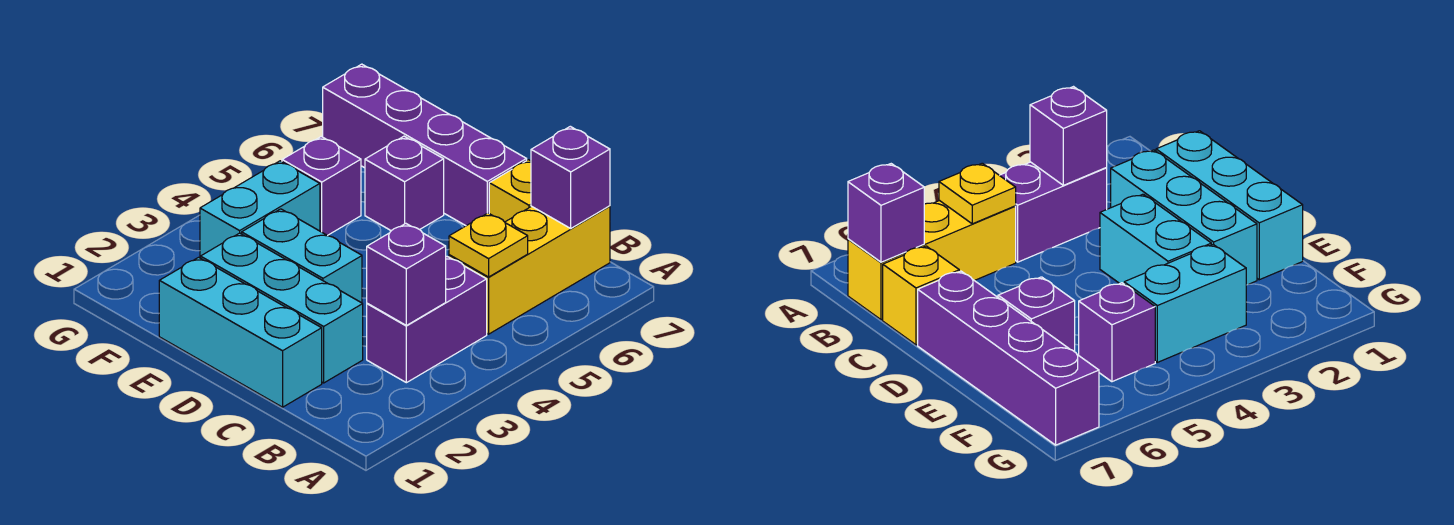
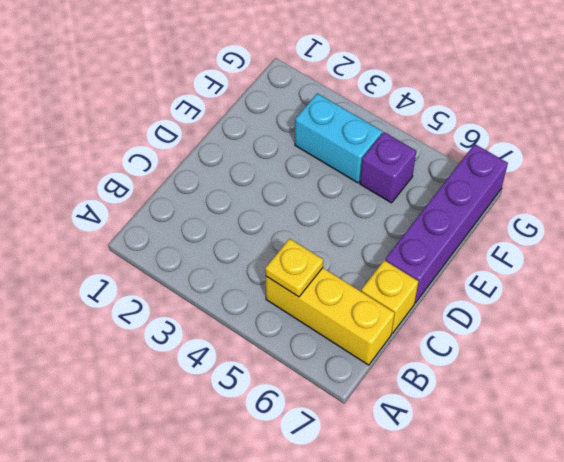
none -> purple brick B3:B4 level 1
none -> cyan brick C1:E1 level 1
none -> cyan brick C2:E2 level 1

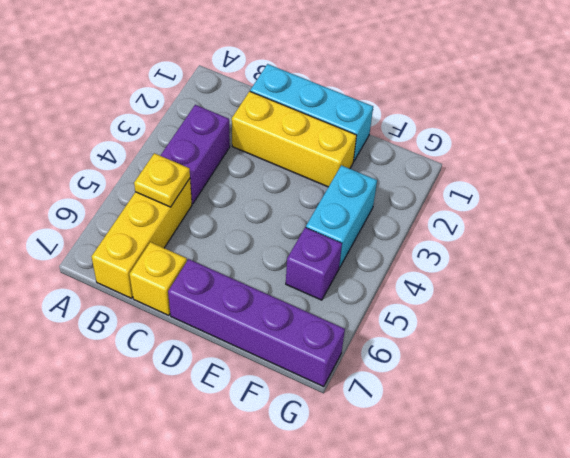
yellow brick C2:E2 level 1 -> cyan brick C2:E2 level 1
none -> cyan brick D3:E3 level 1
none -> purple brick E6 level 1
none -> purple brick B3 level 2

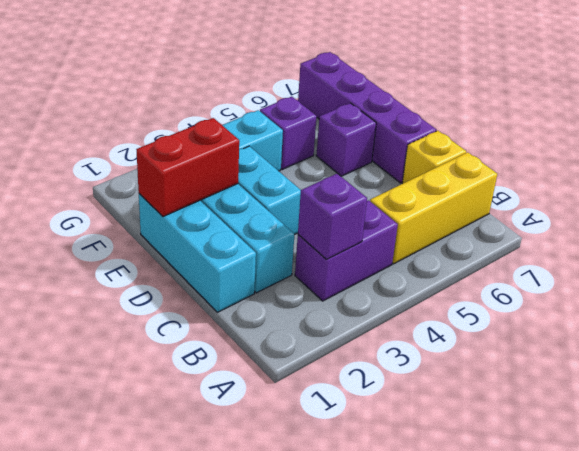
red brick E1:E2 level 2 -> none
none -> yellow plate B5 level 2
none -> purple brick B7 level 2

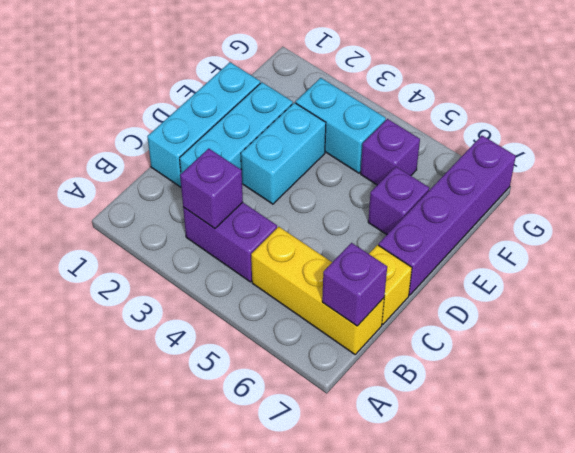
none -> yellow plate B5 level 2

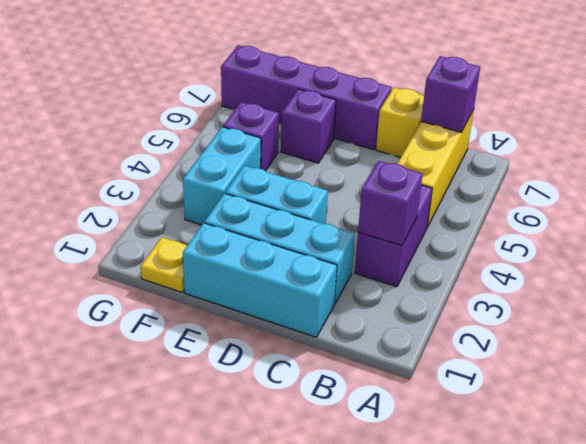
yellow plate F1 level 1 -> yellow plate B5 level 2

